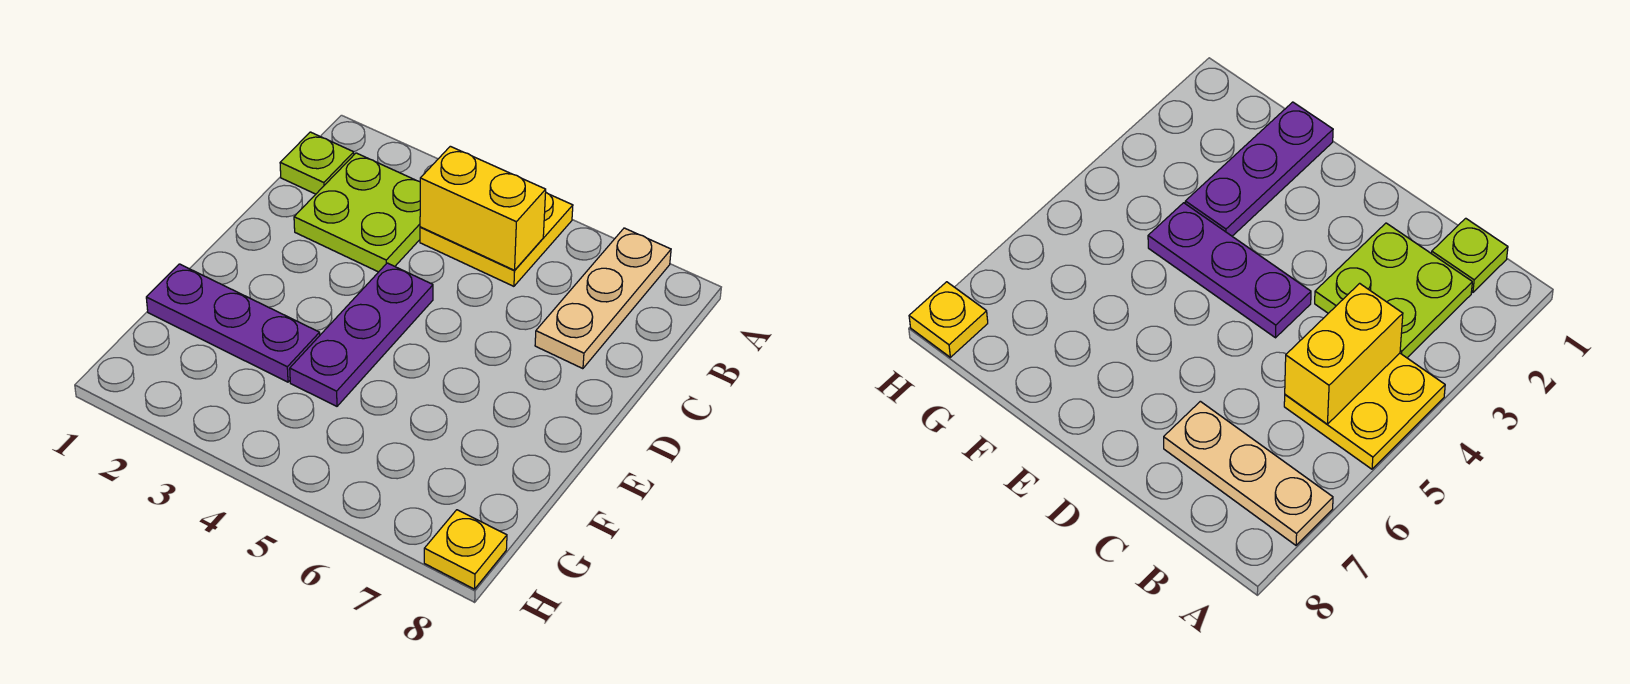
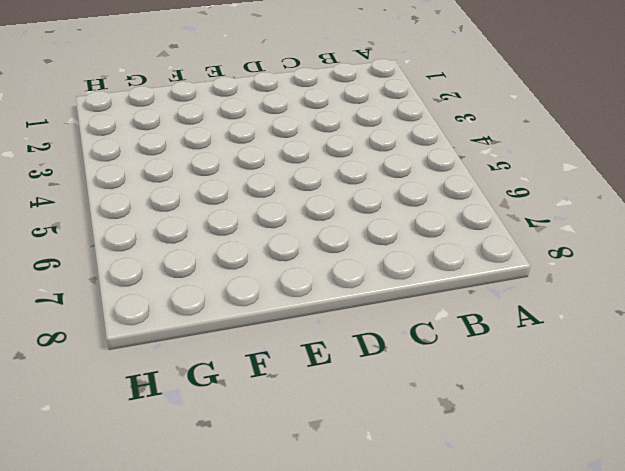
none -> yellow plate A4:B5 level 1
none -> tan plate A7:C7 level 1

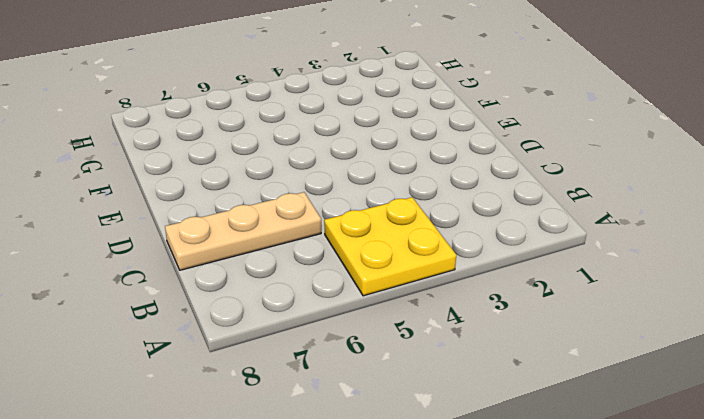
tan plate C6:C8 level 1 -> tan plate A7:C7 level 1
none -> lime plate B1 level 1
none -> lime plate B2:C3 level 1

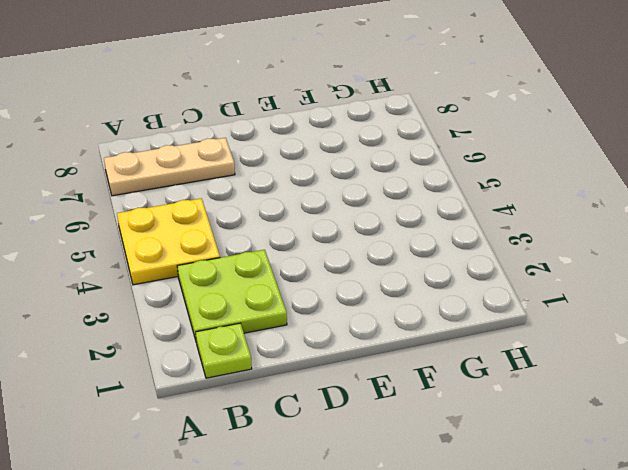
none -> purple plate D4:F4 level 1
none -> purple plate F1:F3 level 1

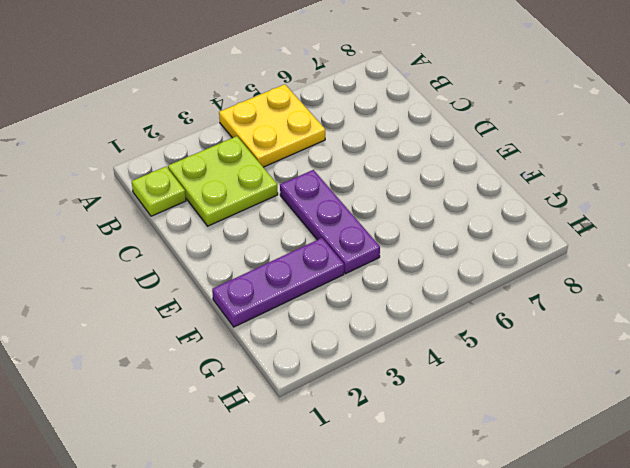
none -> tan plate A7:C7 level 1
none -> yellow plate H8 level 1

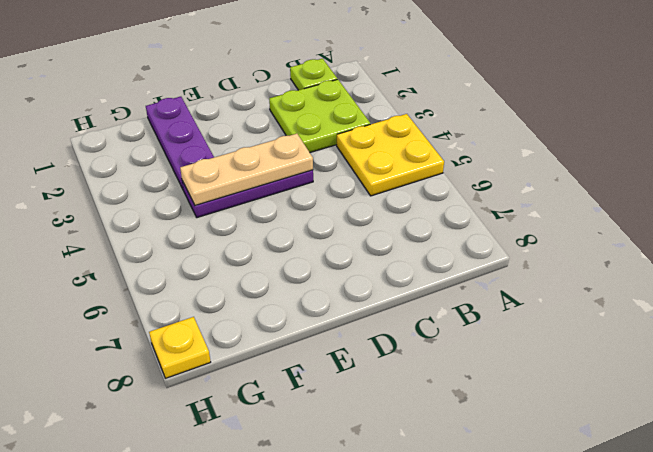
tan plate D4:F4 level 2 -> tan plate A7:C7 level 1
none -> yellow brick B4:B5 level 2

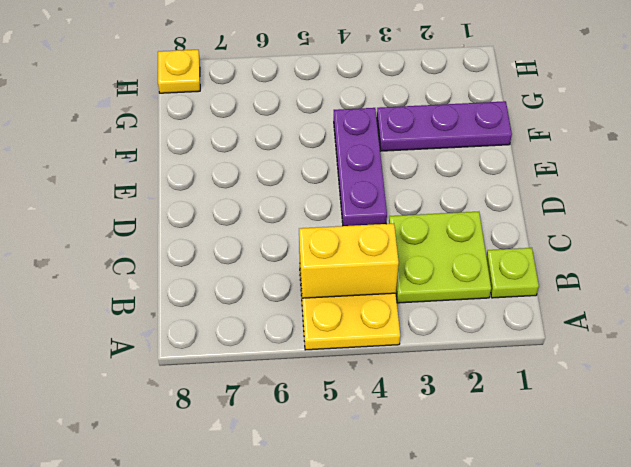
none -> tan plate A7:C7 level 1

